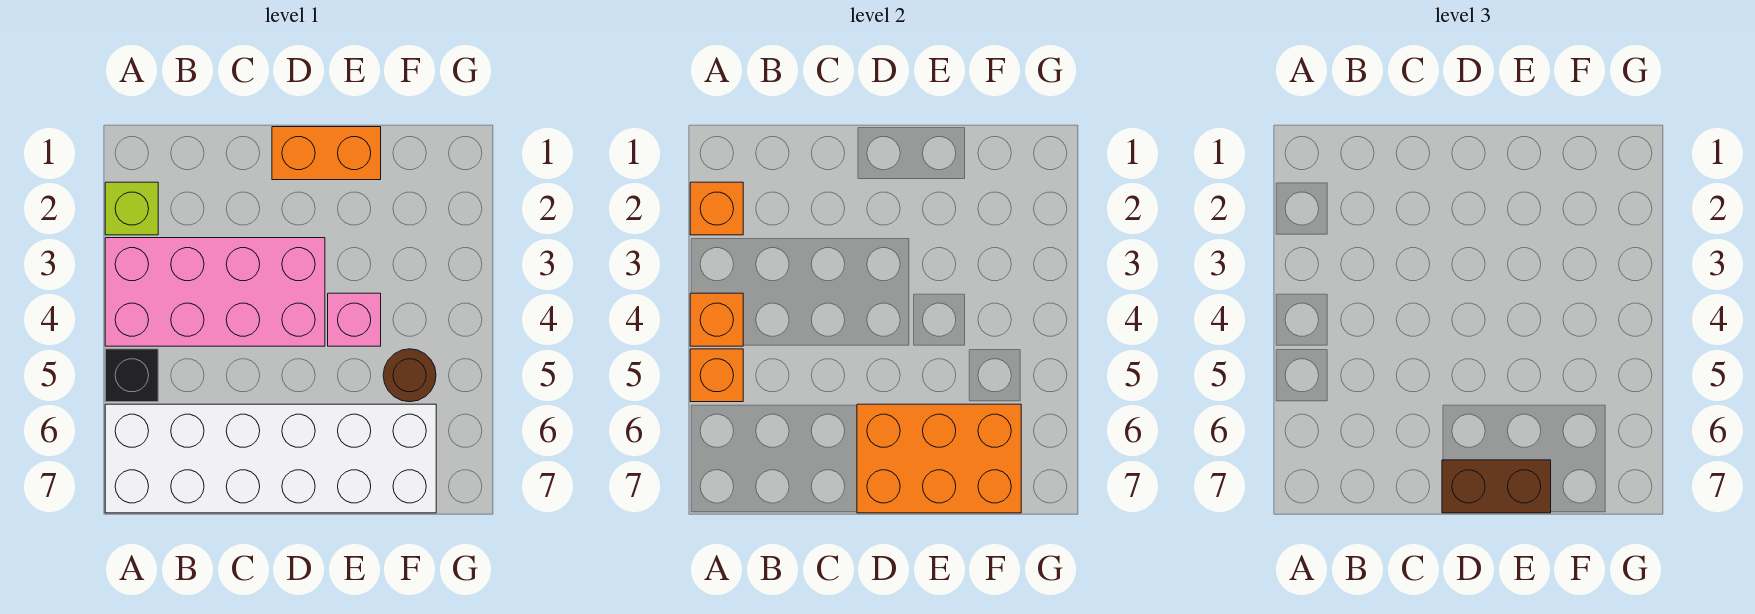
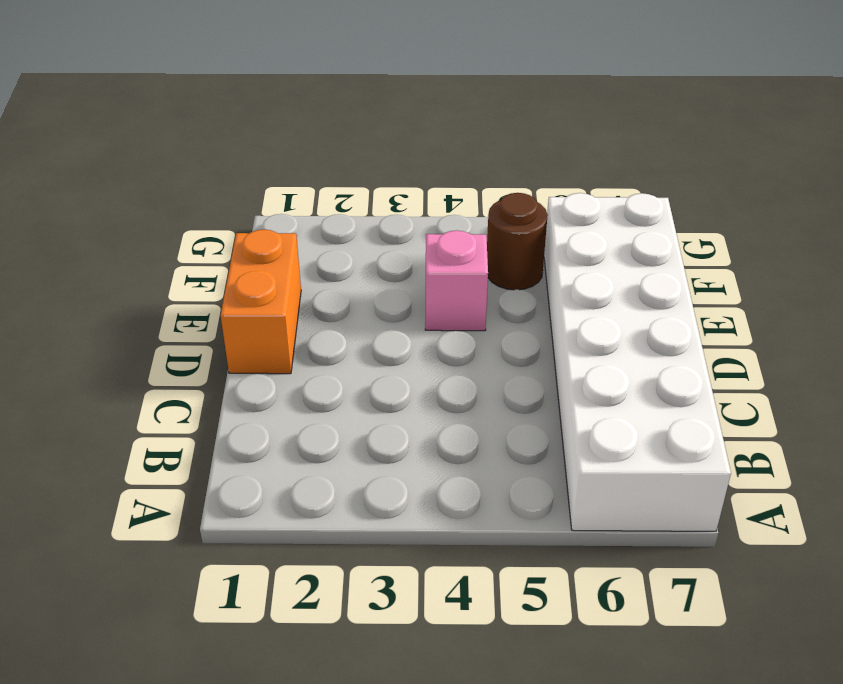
none -> lime brick A2 level 1
none -> pink brick A3:D4 level 1
none -> black brick A5 level 1

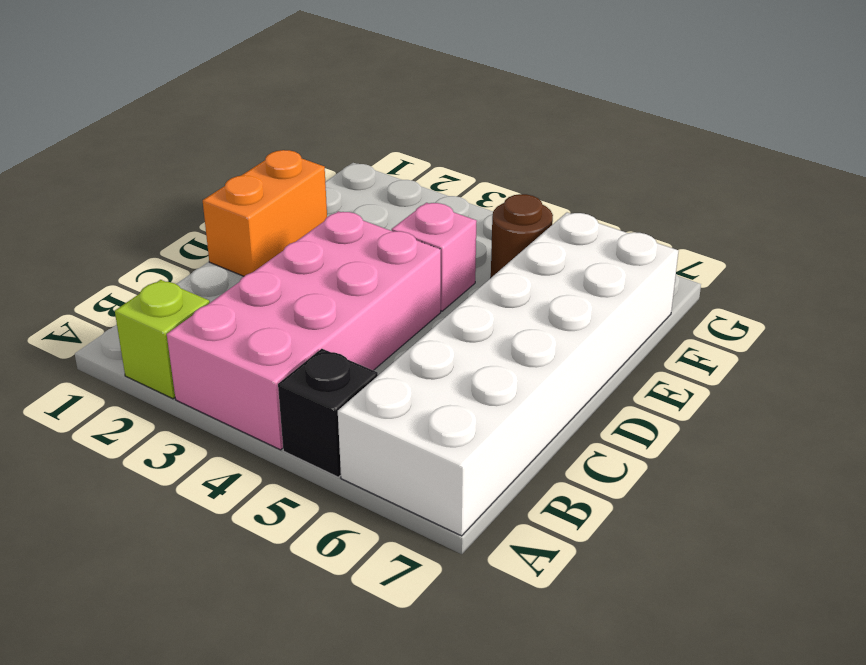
none -> orange brick A2 level 2
none -> orange brick A4 level 2
none -> orange brick A5 level 2

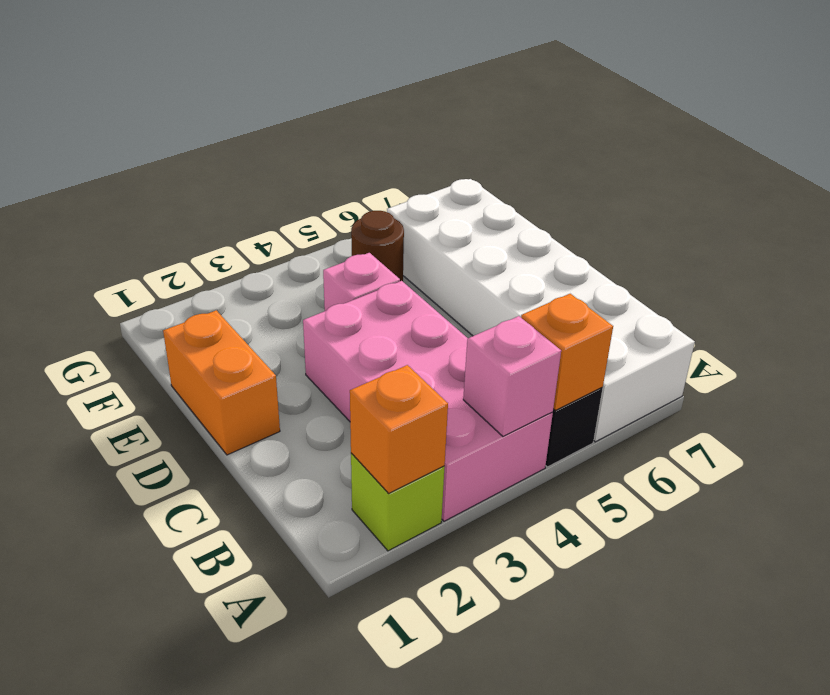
pink brick A4 level 2 -> orange brick A4 level 2
none -> orange brick D6:F7 level 2
none -> brown brick D7:E7 level 3

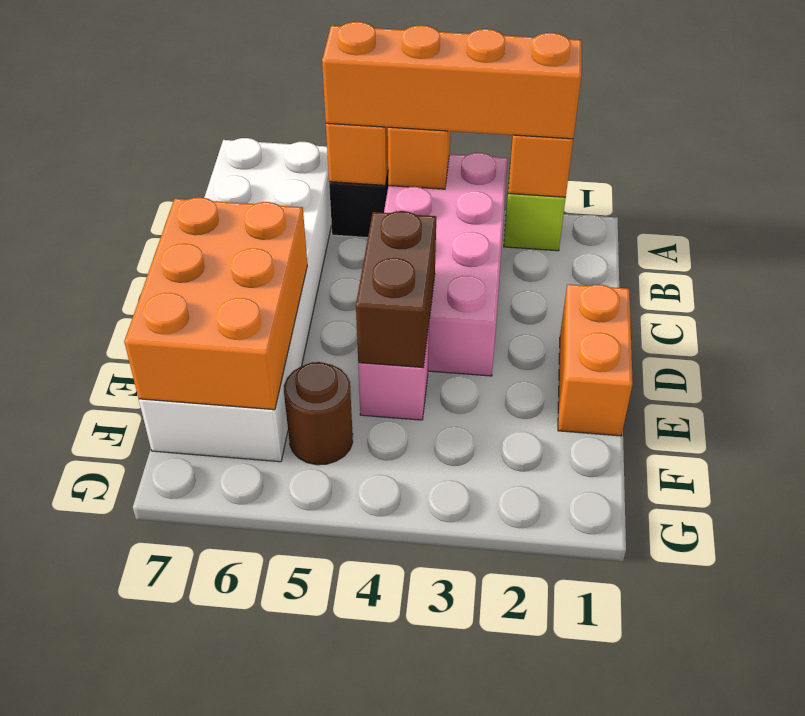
orange brick A2:A5 level 3 -> none
brown brick D4:E4 level 2 -> brown brick D7:E7 level 3

